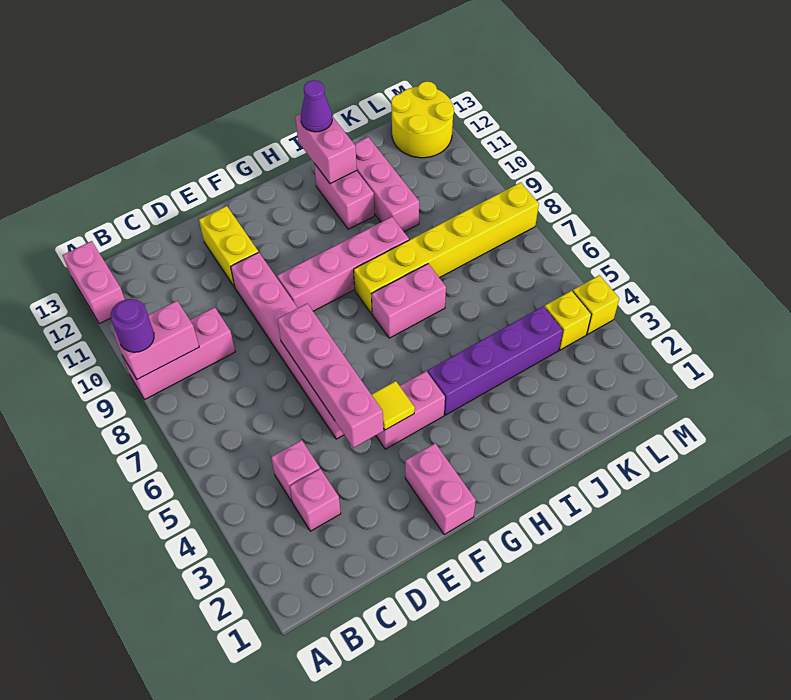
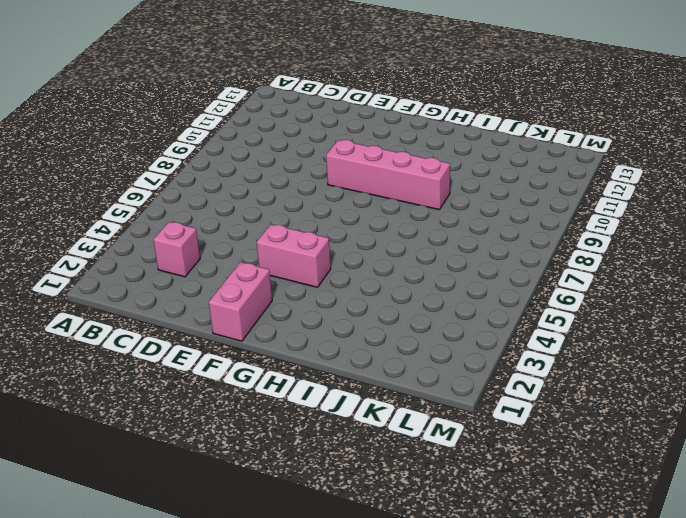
none -> pink brick A9:C9 level 1
none -> pink brick A12:A13 level 1
none -> pink brick C4 level 1

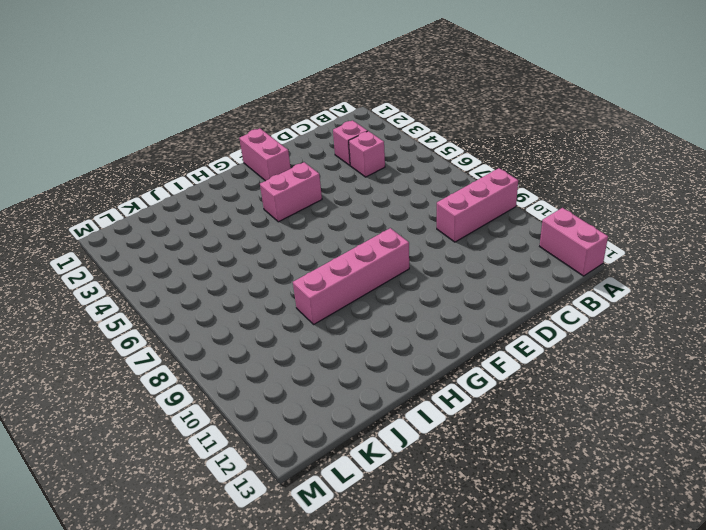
none -> pink brick E5:E10 level 1
none -> yellow brick E11:E12 level 1
none -> purple brick H4:K4 level 1

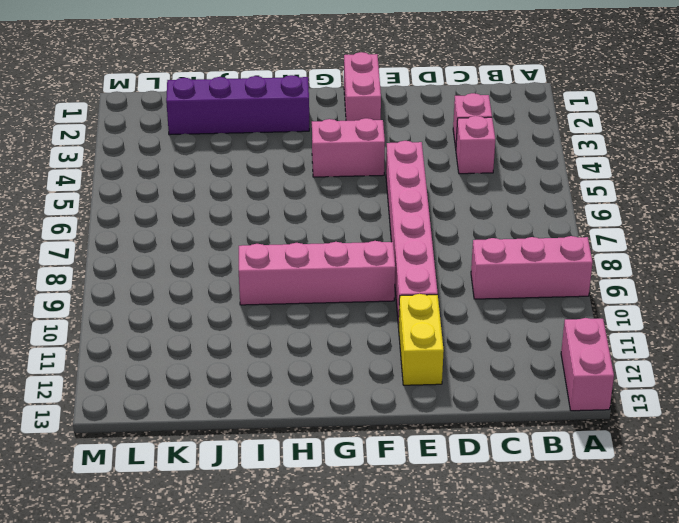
purple brick H2:K2 level 1 -> purple brick H4:K4 level 1
none -> pink brick H7:I7 level 1
none -> yellow brick H8:M8 level 1
none -> pink brick I11:I12 level 1

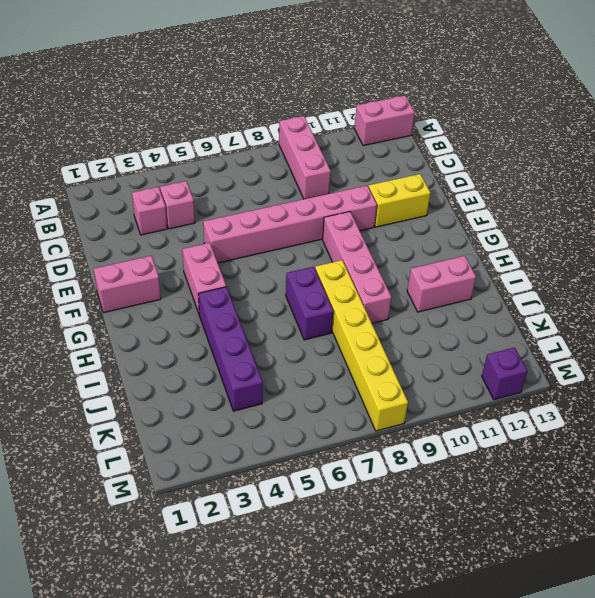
purple brick H7:I7 level 1 -> pink brick H7:I7 level 1
purple brick M12 level 1 -> yellow round brick L12:M13 level 1
none -> pink brick J10:J12 level 1
none -> yellow brick L4 level 1
none -> yellow brick M4 level 1

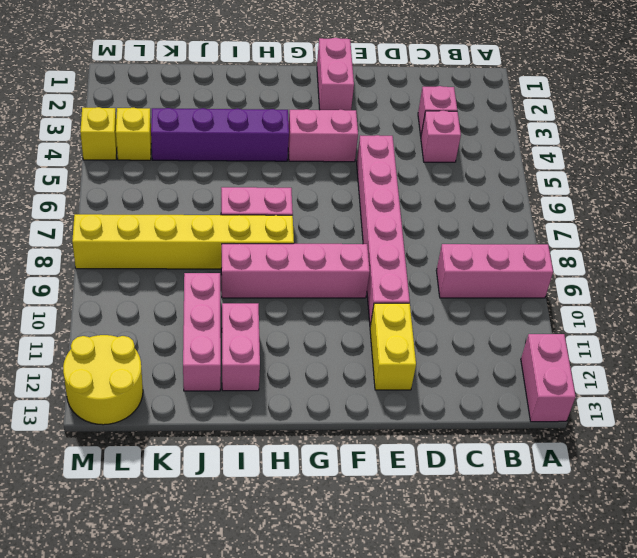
none -> pink brick A9:B9 level 2
none -> pink brick E4:E7 level 2
none -> yellow tile F4 level 2

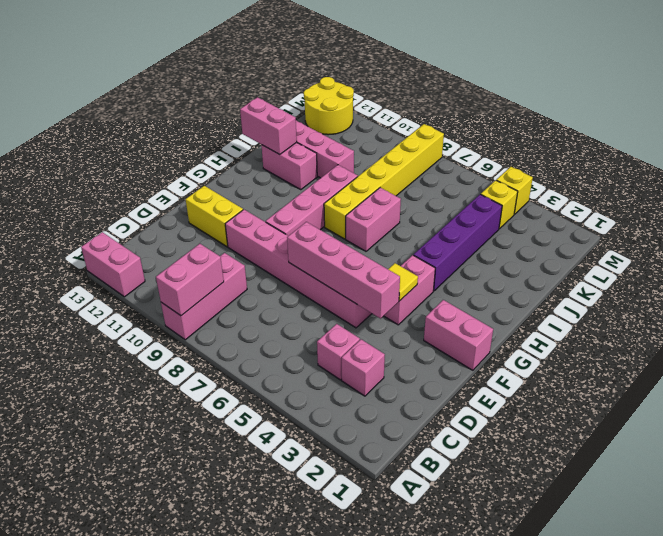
none -> purple round brick A9 level 3
none -> purple cone I13 level 3

